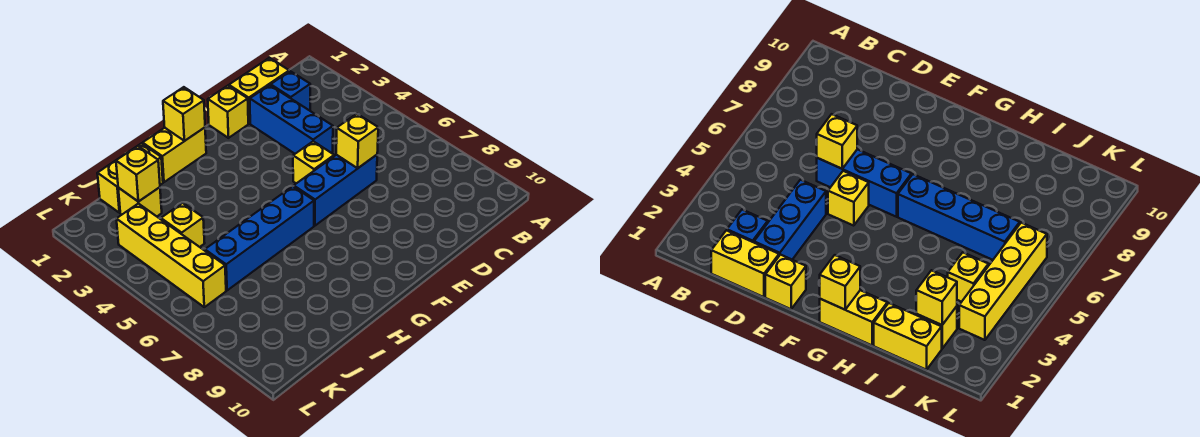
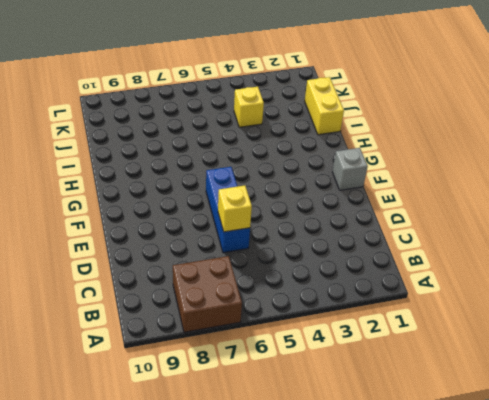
brown brick A7:B8 level 1 -> none
grey brick F1 level 1 -> none
none -> yellow brick C1:D1 level 1
none -> blue brick C2 level 1
none -> blue brick D2:D4 level 1

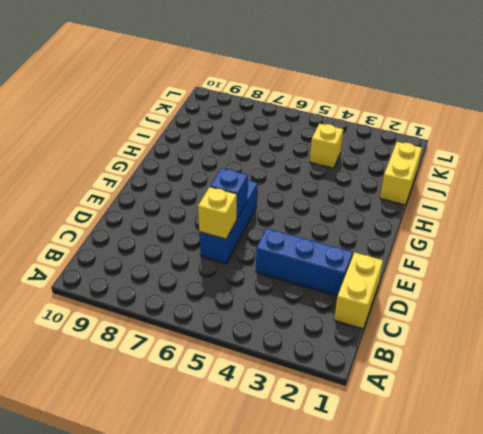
blue brick E6 level 2 -> blue brick C2 level 1
none -> yellow brick E1 level 1
none -> yellow brick E5 level 1
none -> yellow brick G1:H1 level 1

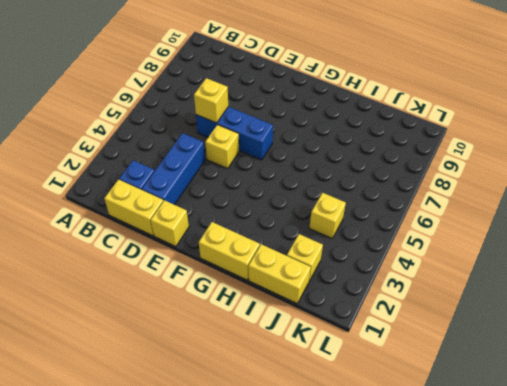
none -> blue brick G6:J6 level 1
none -> yellow brick K3:K6 level 1
none -> yellow brick G1 level 2

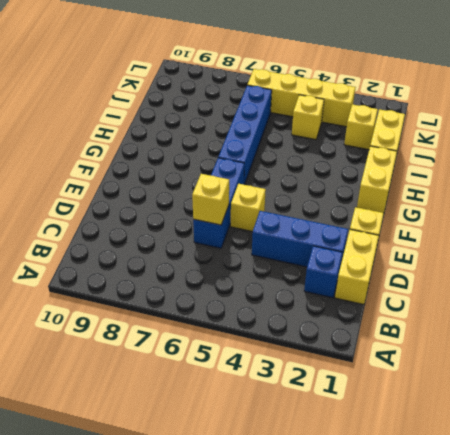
none -> yellow brick G1 level 2
none -> yellow brick J2 level 2

